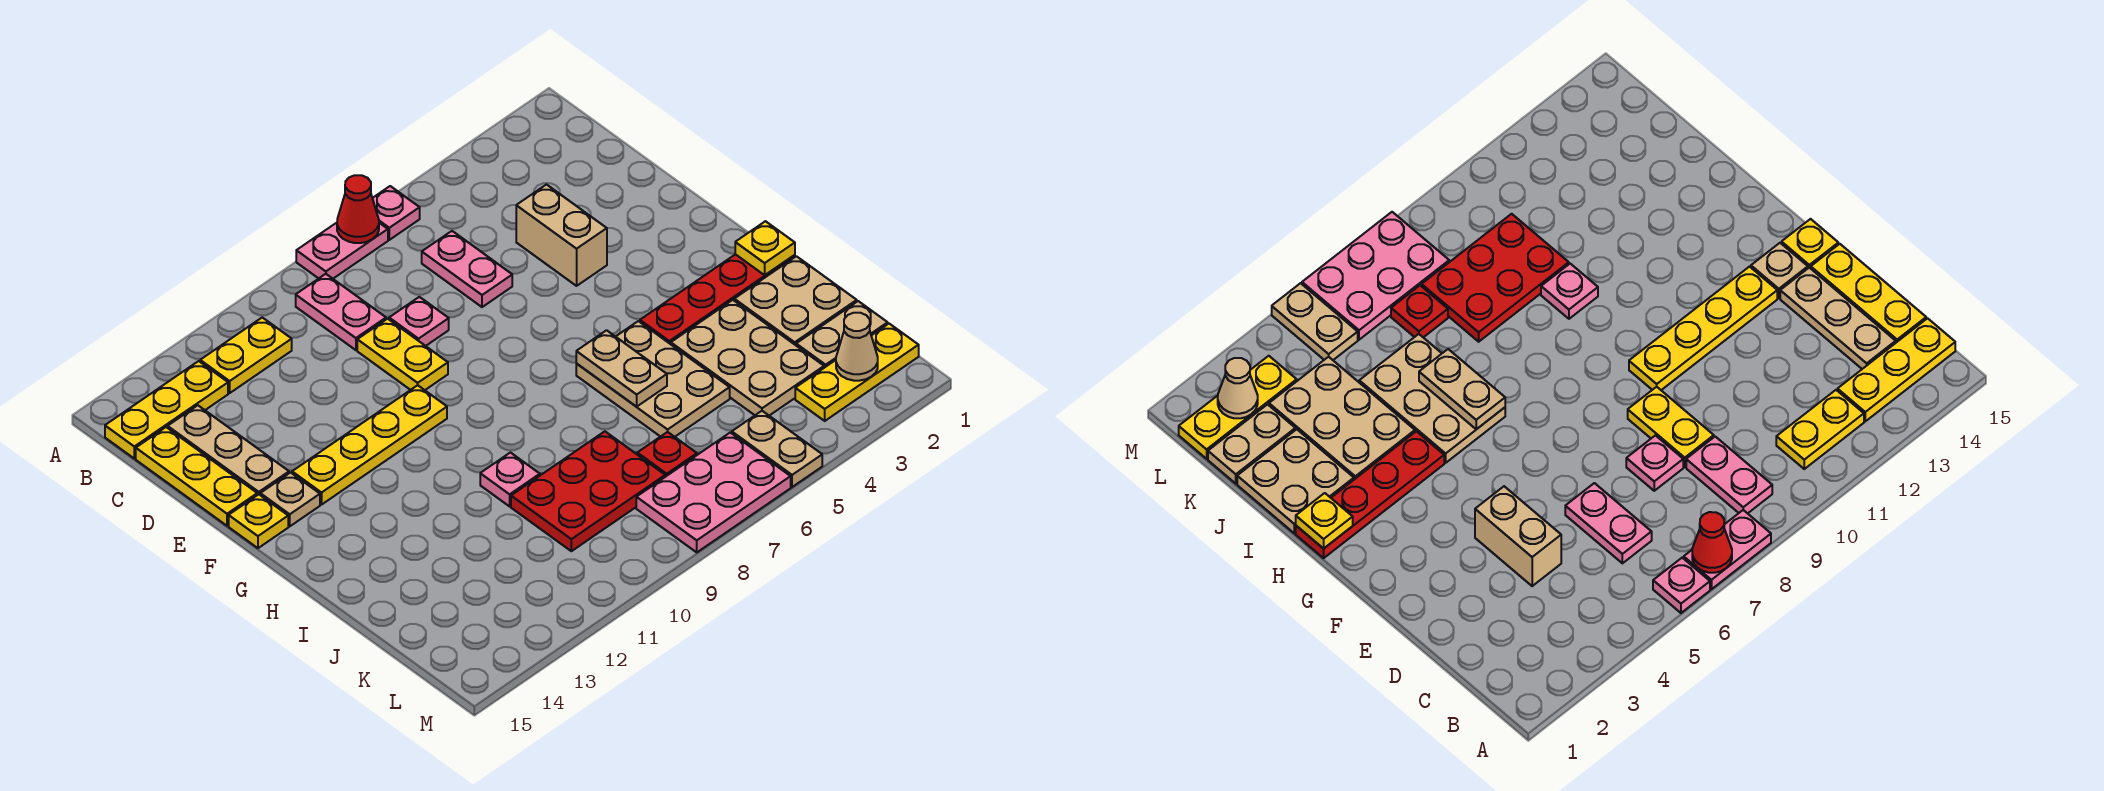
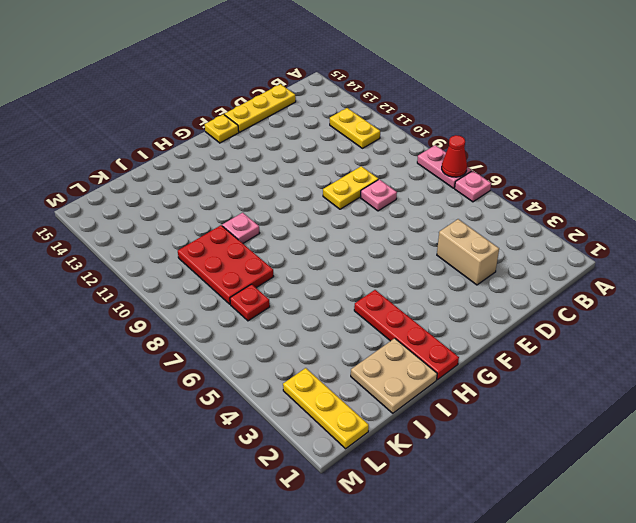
tan brick D3:D4 level 1 -> tan brick D4:E4 level 1
none -> pink plate B9:C9 level 1
none -> yellow plate B13:B15 level 1
none -> pink plate C6:D6 level 1

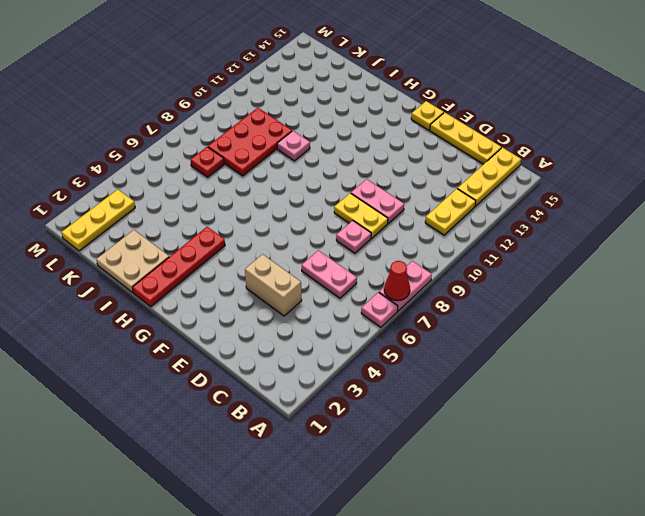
pink plate D10:E10 level 1 -> pink plate B9:C9 level 1
none -> tan plate C14:E14 level 1
none -> yellow plate F10:F13 level 1
none -> tan plate F14 level 1

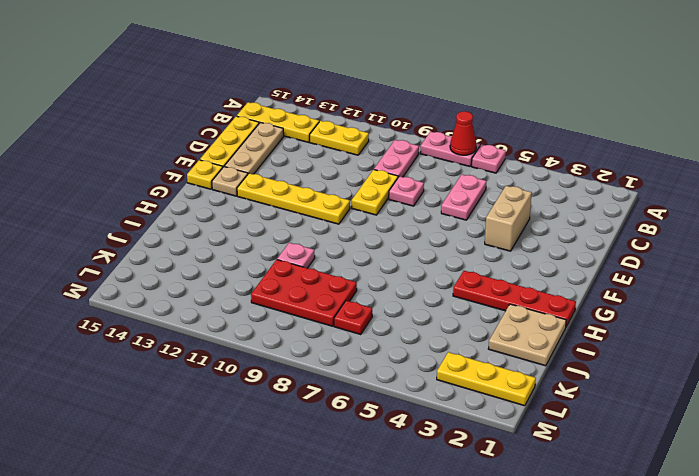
none -> tan plate H5:J6 level 1
none -> tan plate I3:K4 level 1
none -> tan plate K1:K2 level 1

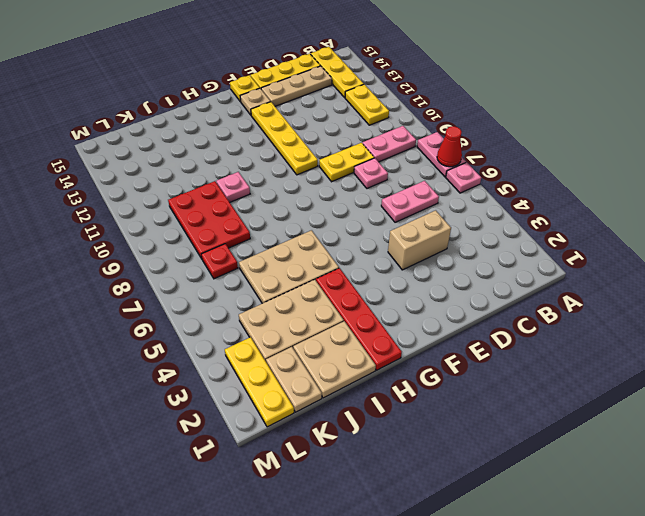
none -> tan plate L5:M5 level 1
none -> pink plate L6:M8 level 1
none -> yellow plate H1 level 2

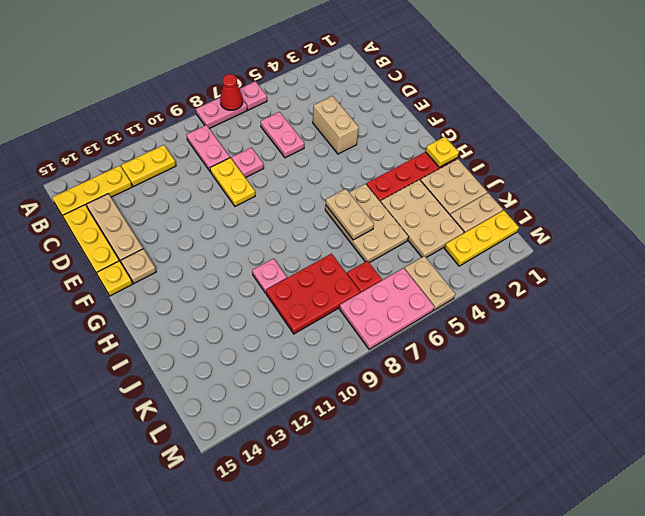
none -> yellow plate F10:F13 level 1
none -> tan cone L2 level 2

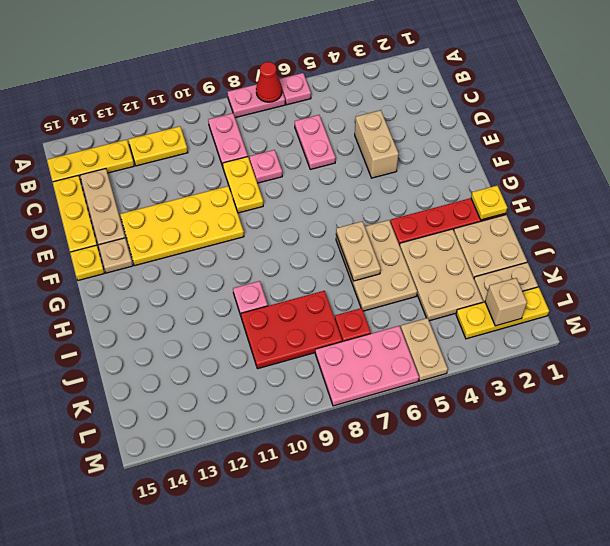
yellow plate E10:F13 level 1 -> yellow plate F10:F13 level 1
tan brick L2 level 2 -> tan cone L2 level 2

